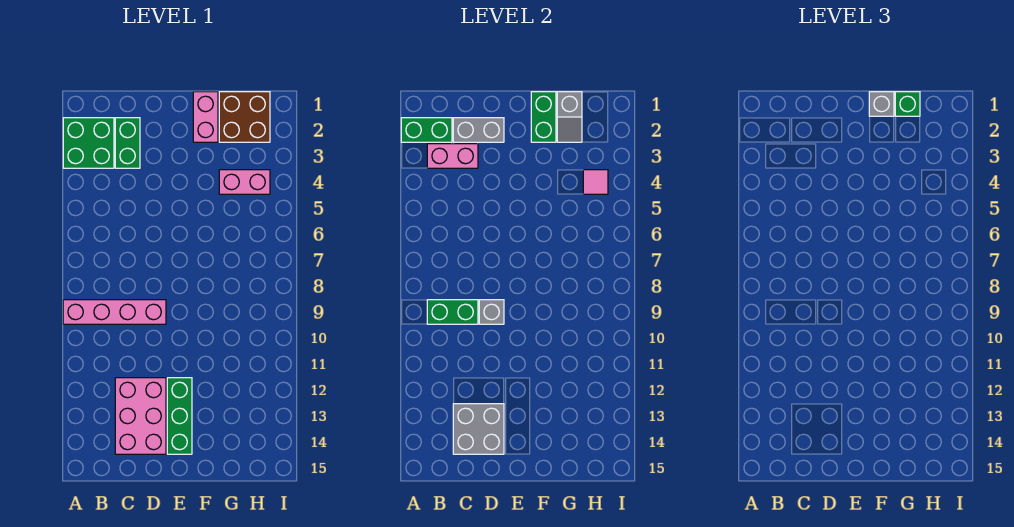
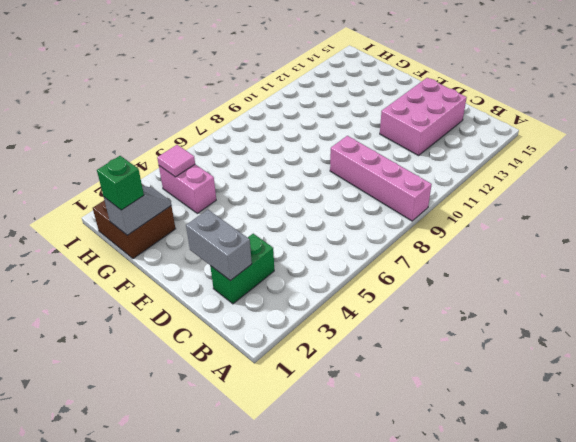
none -> green brick A2:B3 level 1
none -> green brick E12:E14 level 1
none -> pink brick F1:F2 level 1

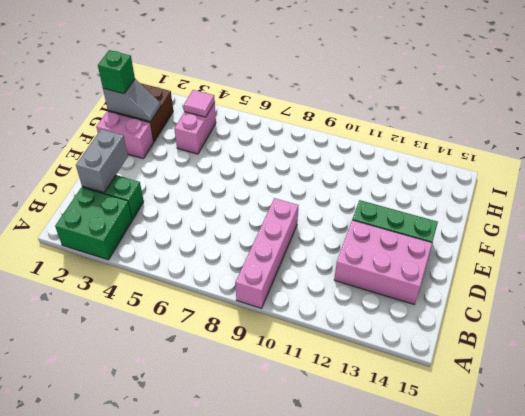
none -> green brick A2:B2 level 2
none -> pink brick B3:C3 level 2
none -> green brick B9:C9 level 2

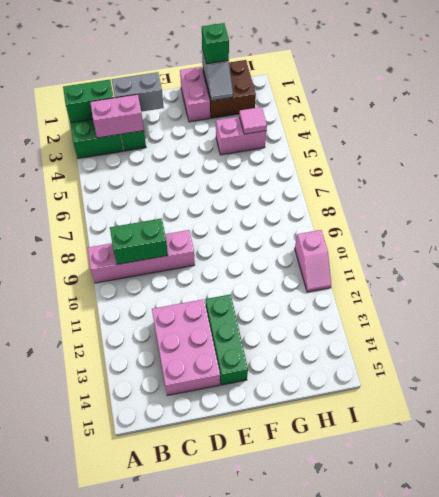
pink slope I10:I11 level 1 top 10 -> none
none -> grey brick C13:D14 level 2
none -> grey brick D9 level 2
none -> green brick F1:F2 level 2

